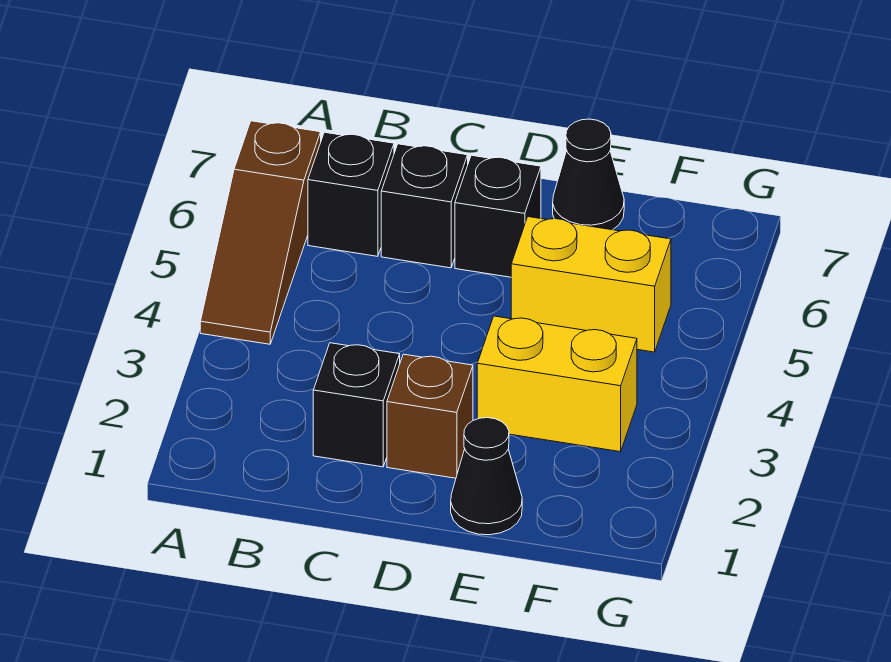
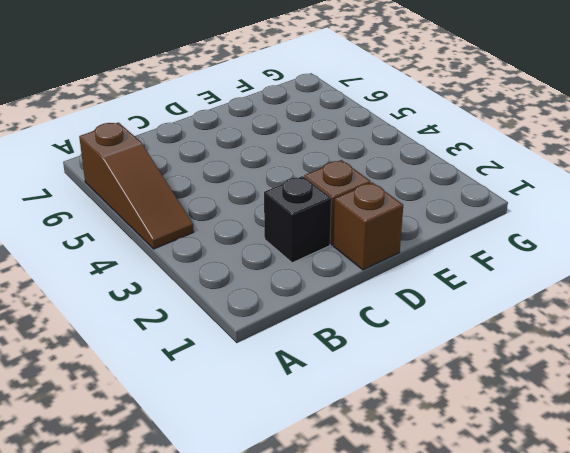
brown brick D1 level 1 -> none
none -> black brick B6 level 1
none -> black brick C6 level 1

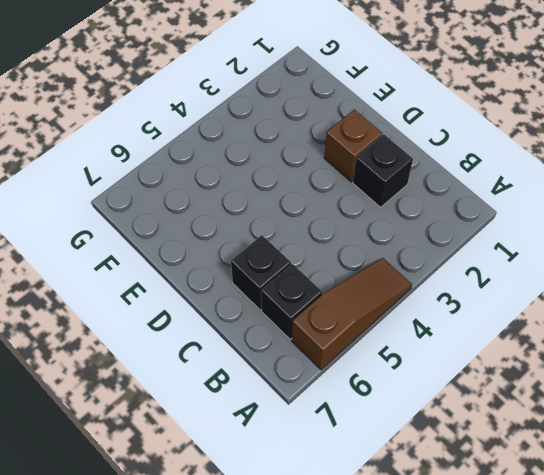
none -> black brick D6 level 1
none -> black cone E1 level 1

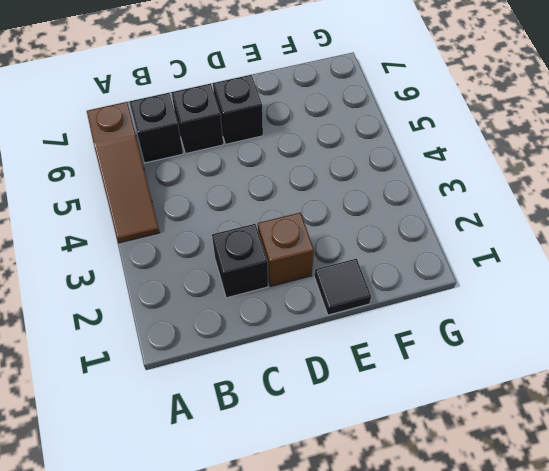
black tile E1 level 1 -> black cone E1 level 1
none -> yellow brick E3:F3 level 1
none -> yellow brick E5:F5 level 1

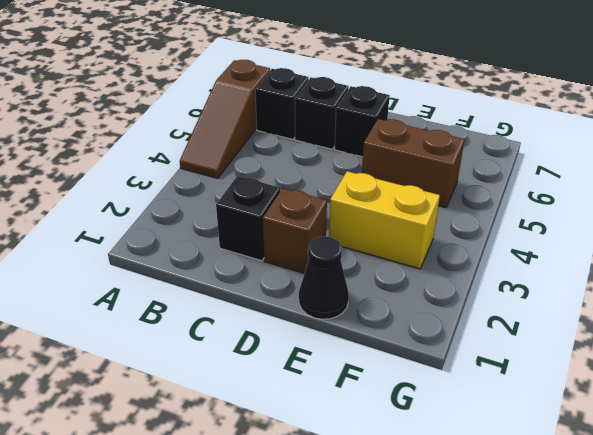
brown brick E5:F5 level 1 -> yellow brick E5:F5 level 1
none -> black cone E7 level 1

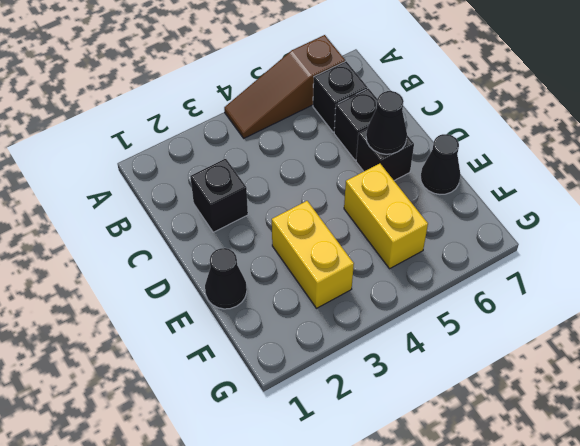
black cone D6 level 2 -> none
none -> brown brick D2 level 1

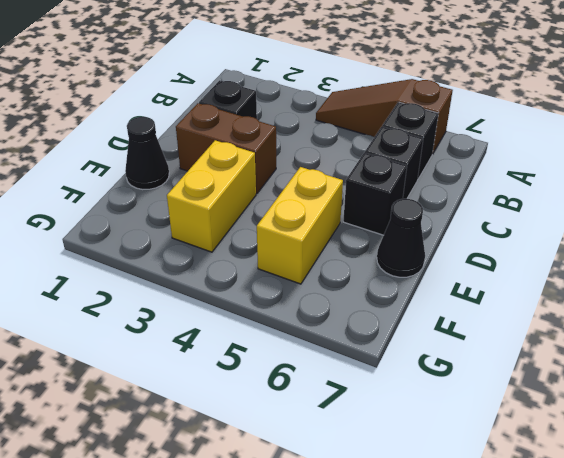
brown brick D2:D3 level 1 -> brown brick D2 level 1

